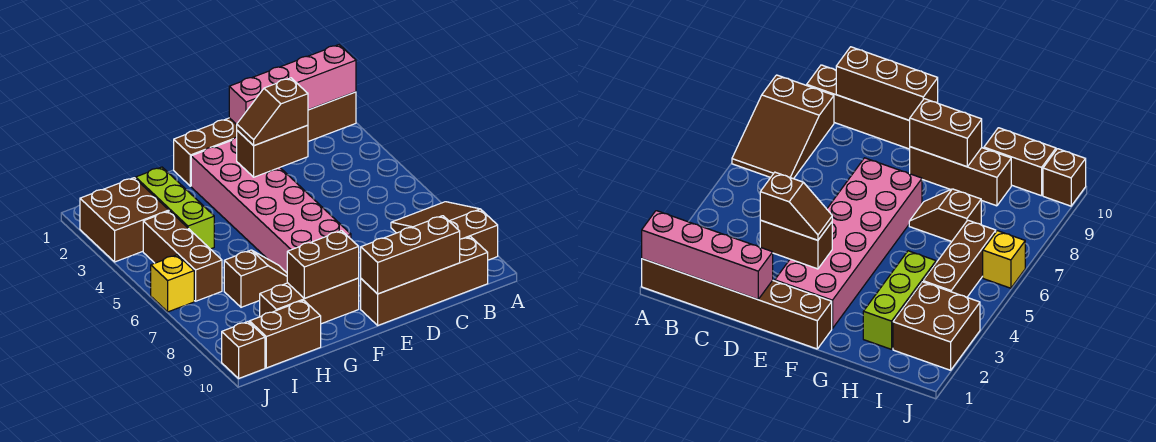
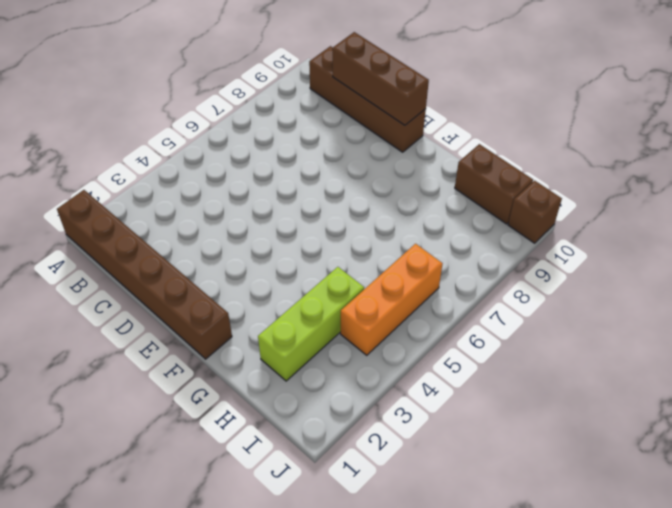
orange brick I4:I6 level 1 -> brown brick I4:I6 level 1
none -> brown slope A7:B9 level 1 top 9
none -> pink brick E2:F7 level 1
none -> brown brick F9:H9 level 1

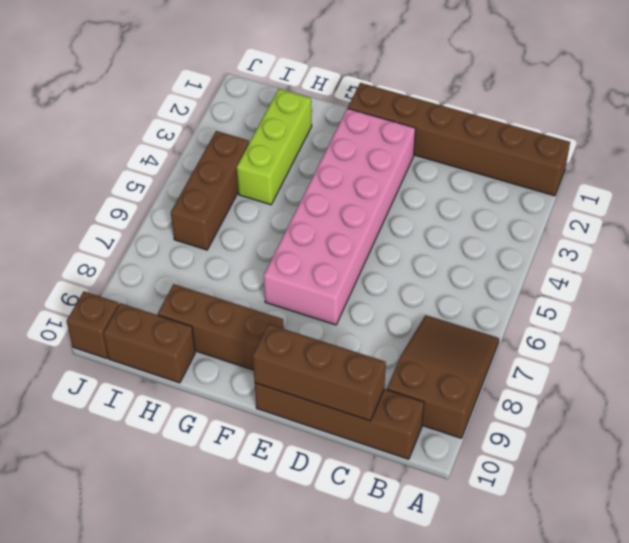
none -> brown slope G7:H7 level 1 top H
none -> brown brick I2:J3 level 1
none -> yellow brick J6 level 1

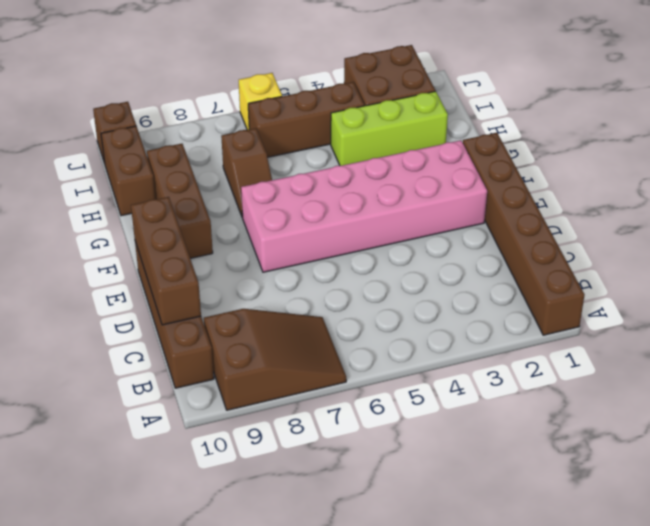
none -> pink brick A1:D1 level 2
none -> brown brick D3:E3 level 2
none -> brown brick F9:G9 level 2

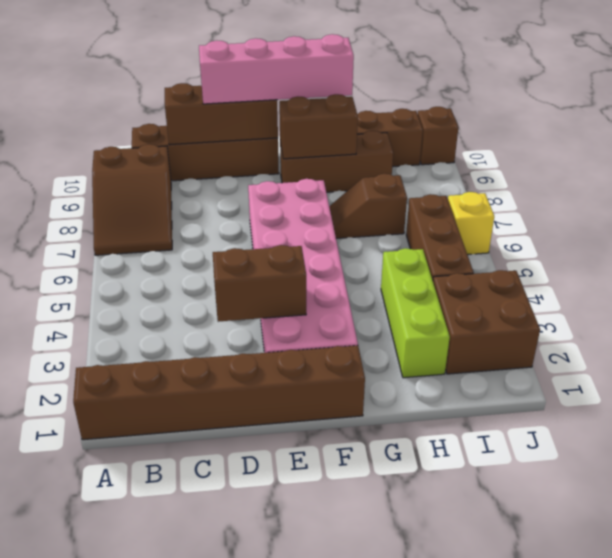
pink brick D10:G10 level 3 -> pink brick A1:D1 level 2
none -> brown slope D3:E3 level 3 top D

